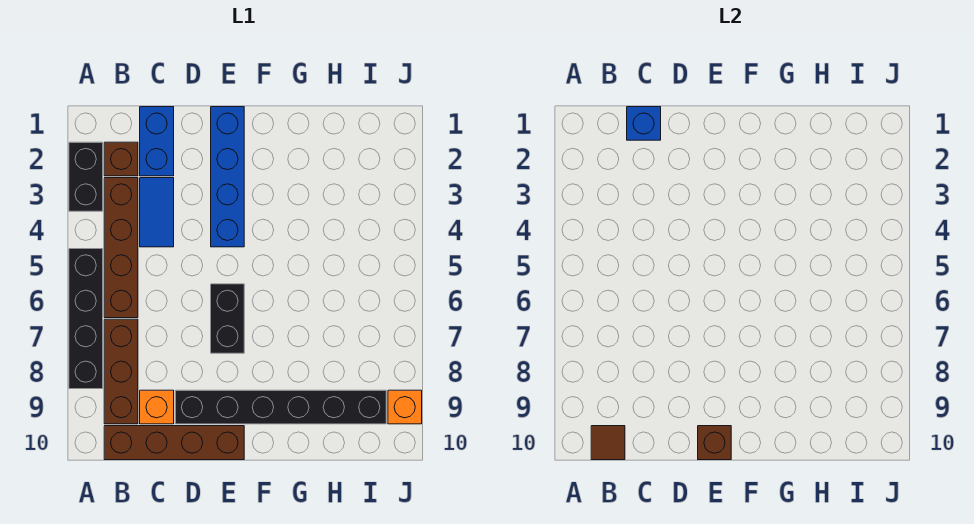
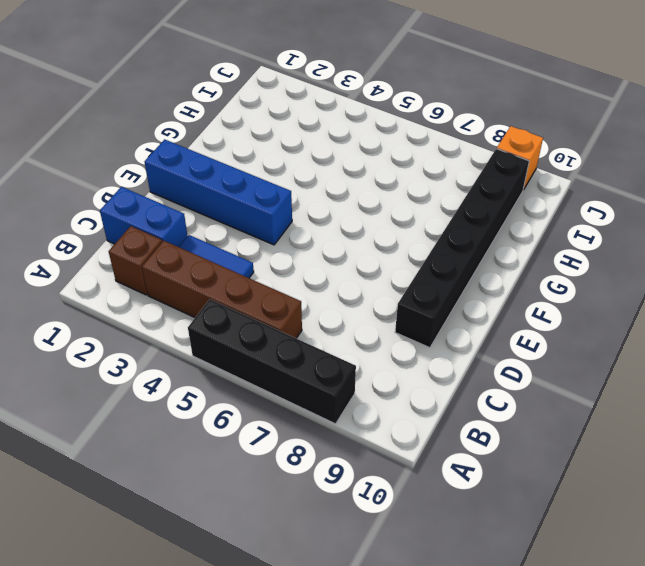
none -> black brick A2:A3 level 1
none -> brown brick B7:B9 level 1
none -> brown brick B10:E10 level 1

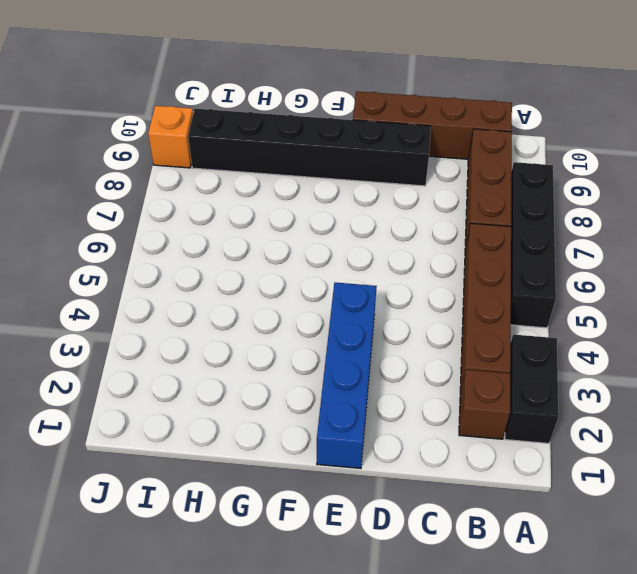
none -> blue brick C1:C2 level 1
none -> blue tile C3:C4 level 1
none -> orange brick C9 level 1

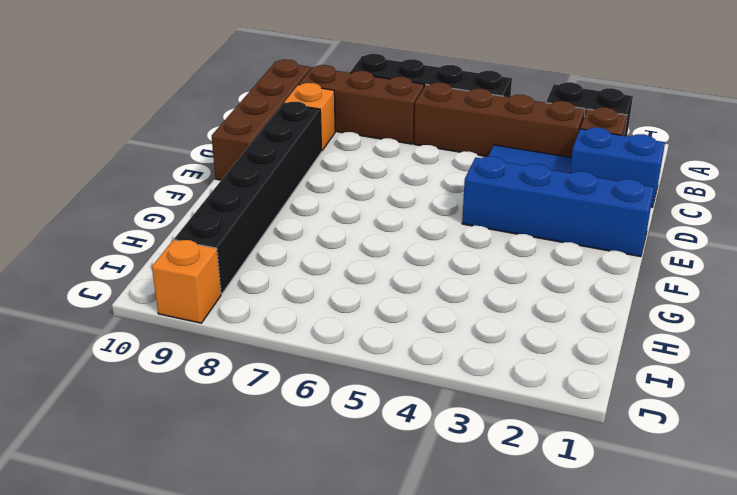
none -> black brick E6:E7 level 1
none -> brown tile B10 level 2
none -> blue brick C1 level 2

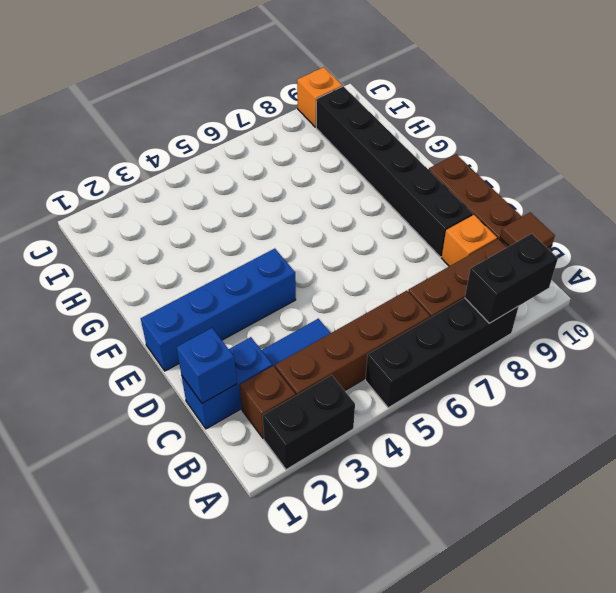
black brick A8:A9 level 2 -> black brick E6:E7 level 1
none -> brown brick E10 level 2

